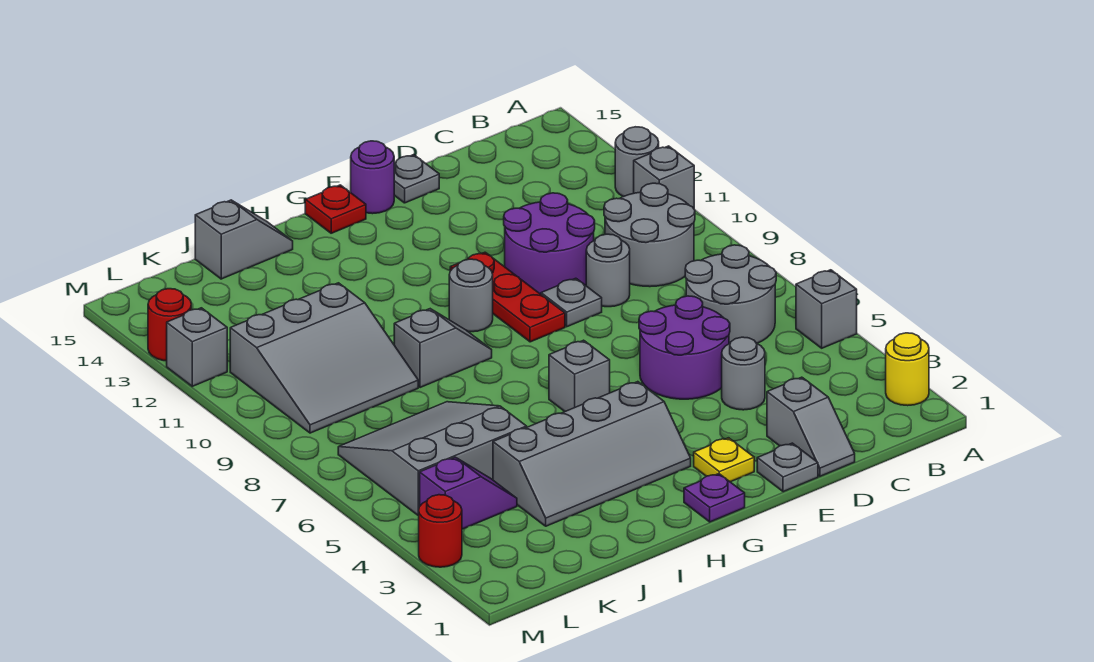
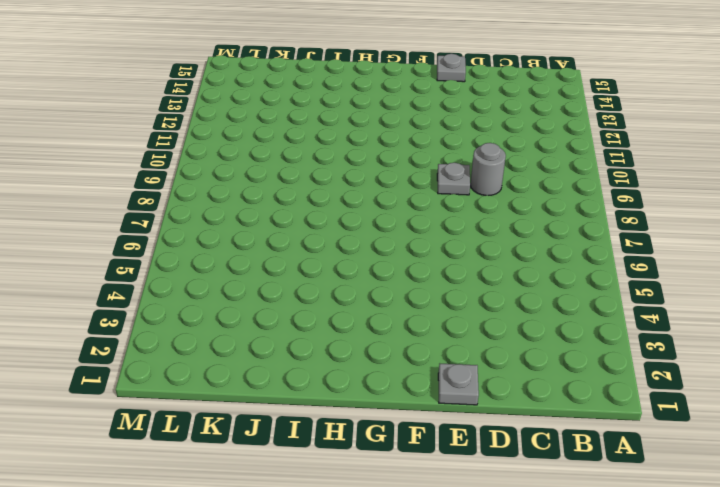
none -> yellow round brick A2 level 1
none -> grey brick A5 level 1
none -> grey brick A11 level 1
none -> grey round brick A12 level 1

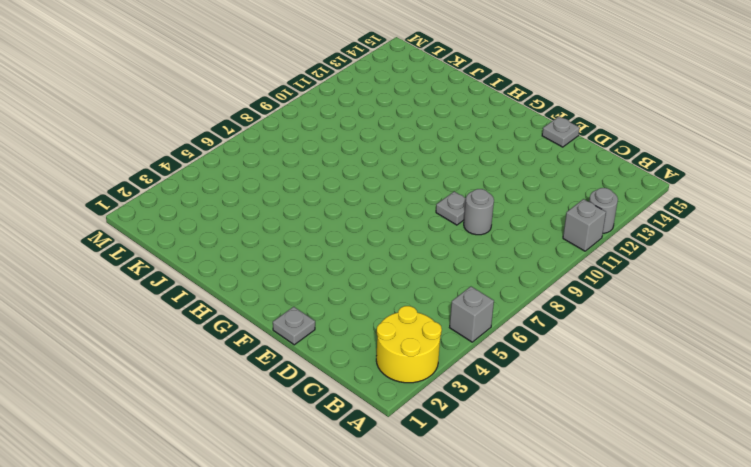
yellow round brick A2:B3 level 1 -> yellow round brick A2 level 1
none -> grey round brick B6:C7 level 1
none -> grey round brick B9:C10 level 1
none -> grey slope D1:D2 level 1 top 2
none -> grey round brick D4 level 1

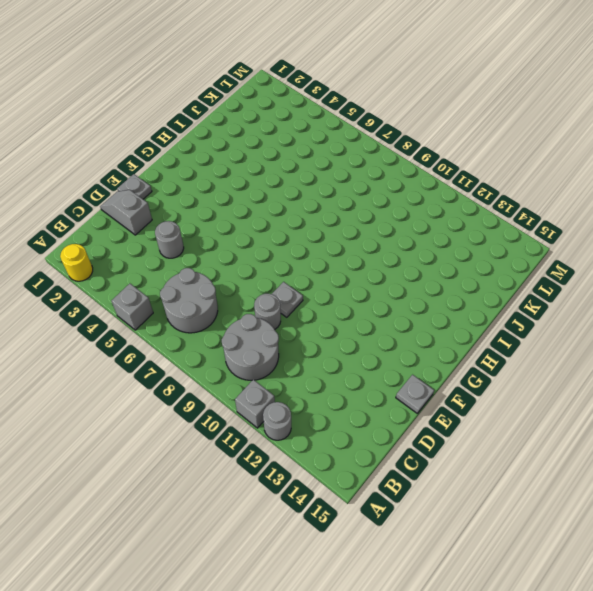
none -> purple round brick D5:E6 level 1
none -> purple round brick D10:E11 level 1
none -> yellow plate F2 level 1
none -> red plate F9:F11 level 1

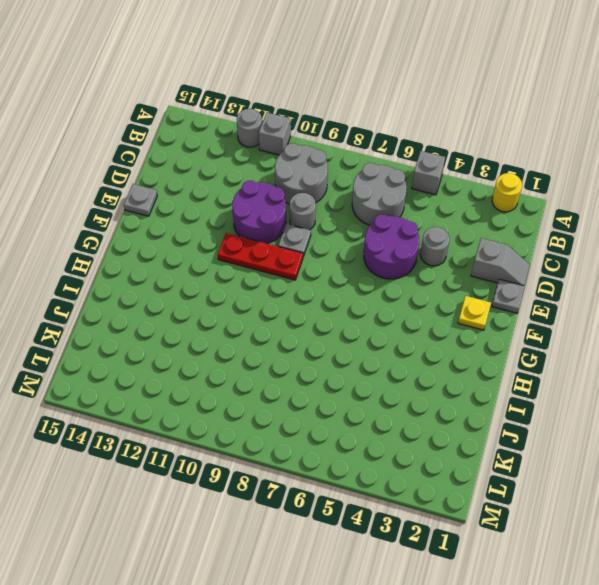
none -> purple round brick F15 level 1
none -> purple plate G1 level 1
none -> grey slope G3:J4 level 1 top 4
none -> grey brick G6 level 1

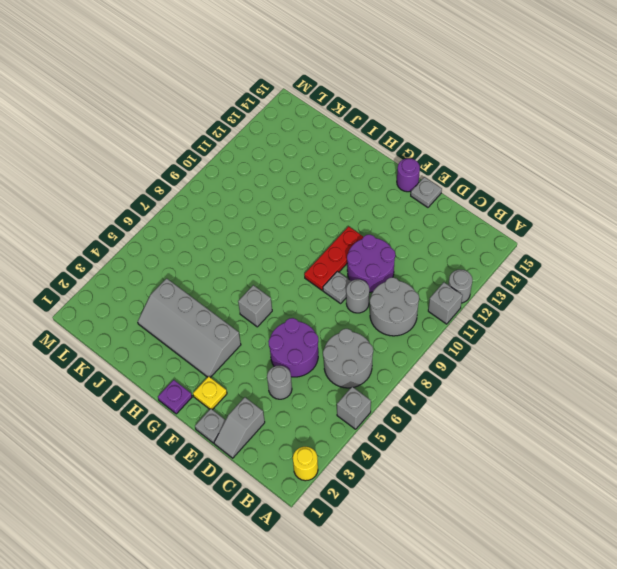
none -> grey round brick G10 level 1
none -> red plate G15 level 1
none -> grey slope H9:I9 level 1 top I
none -> grey slope I15:J15 level 1 top J

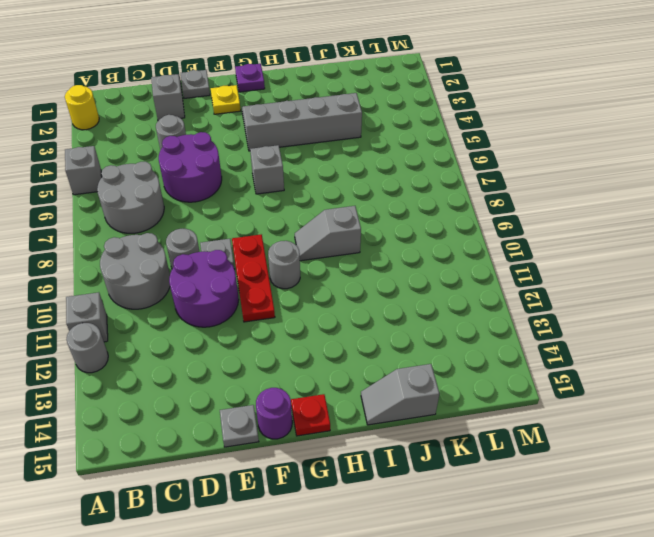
none -> grey slope J5:L7 level 1 top 5
none -> grey slope J9:L11 level 1 top 11
none -> purple slope K4:L4 level 1 top L
none -> red round brick M3 level 1

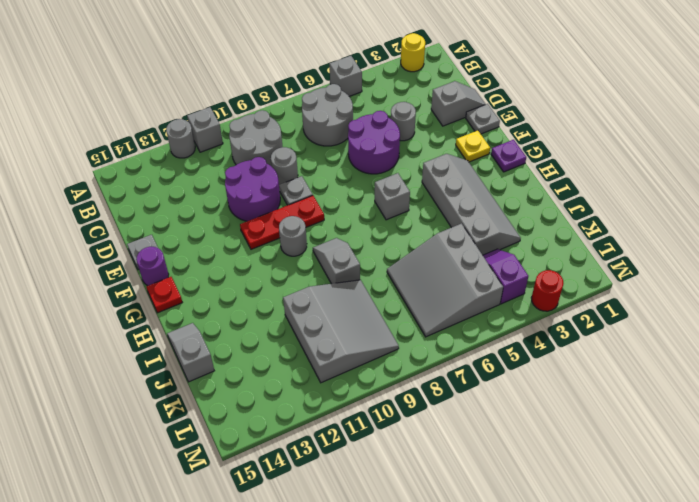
none -> grey brick M12 level 1
none -> red round brick M13 level 1

